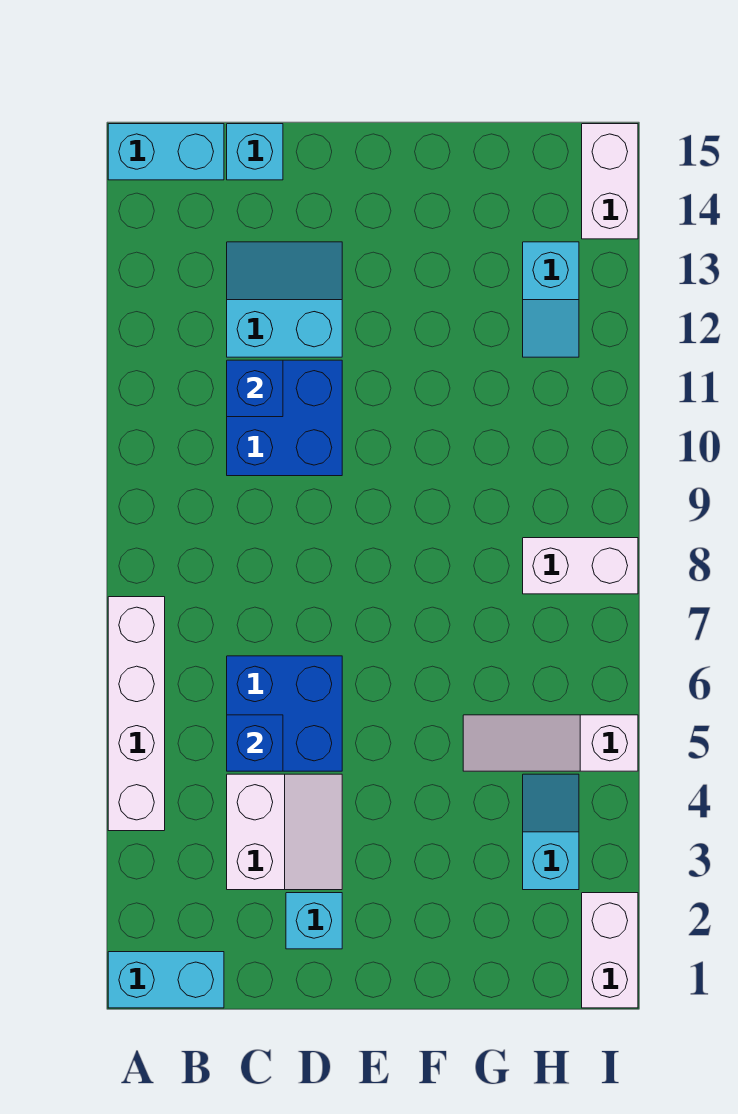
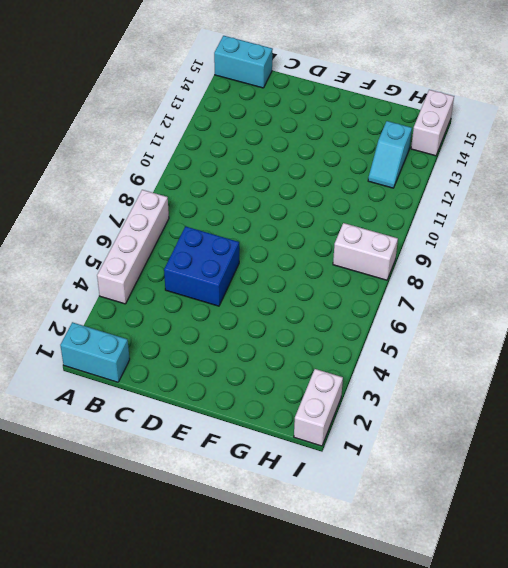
none -> white slope C3:D4 level 1 top C
none -> blue brick C10:D11 level 1
none -> cyan slope C12:D13 level 1 top 12

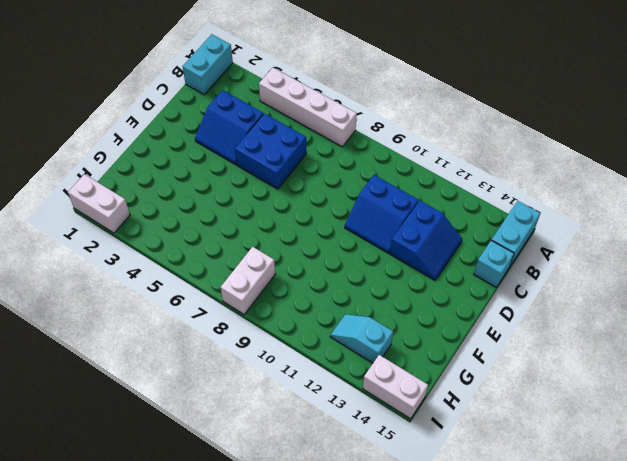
blue slope C3:D4 level 1 top C -> white slope C3:D4 level 1 top C
blue slope C10:D11 level 1 top C -> blue brick C10:D11 level 1
blue slope C12:D13 level 1 top 12 -> cyan slope C12:D13 level 1 top 12
none -> cyan brick D2 level 1
none -> white slope G5:I5 level 1 top I
none -> cyan slope H3:H4 level 1 top 3

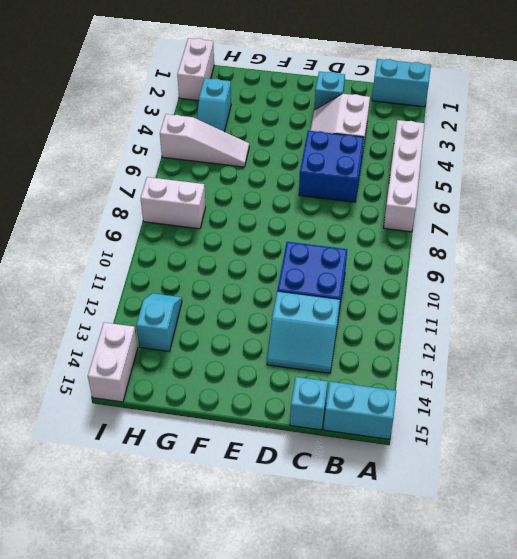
none -> blue brick C5 level 2
none -> blue brick C11 level 2

